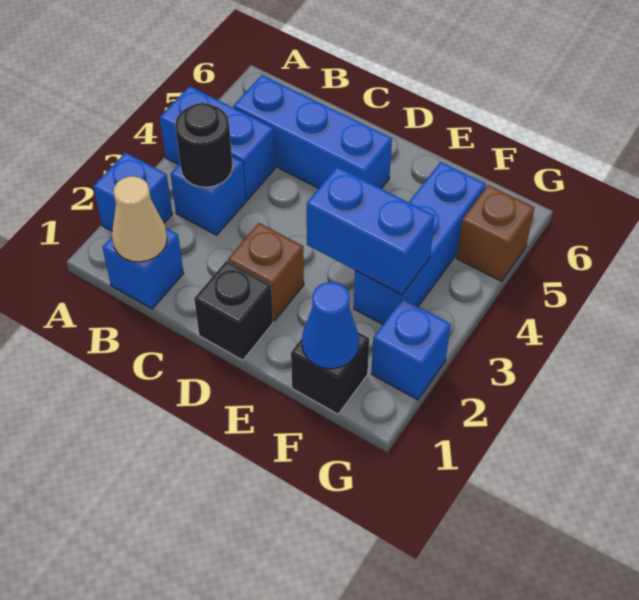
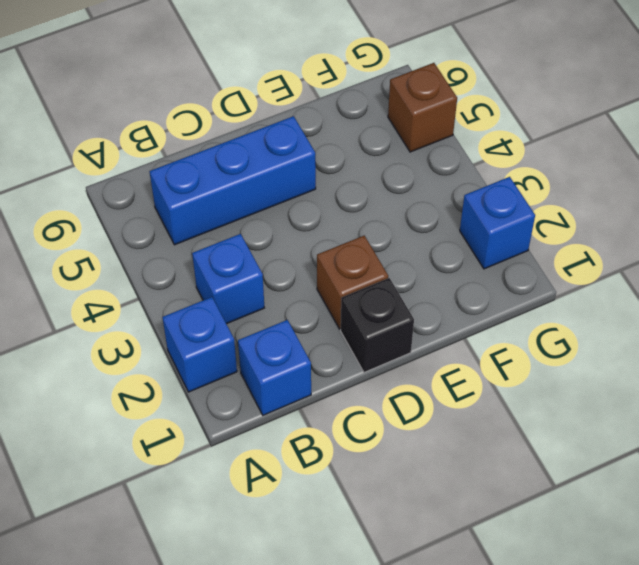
none -> blue brick A4:B4 level 1
none -> black brick F1 level 1
none -> blue brick F3:F5 level 1

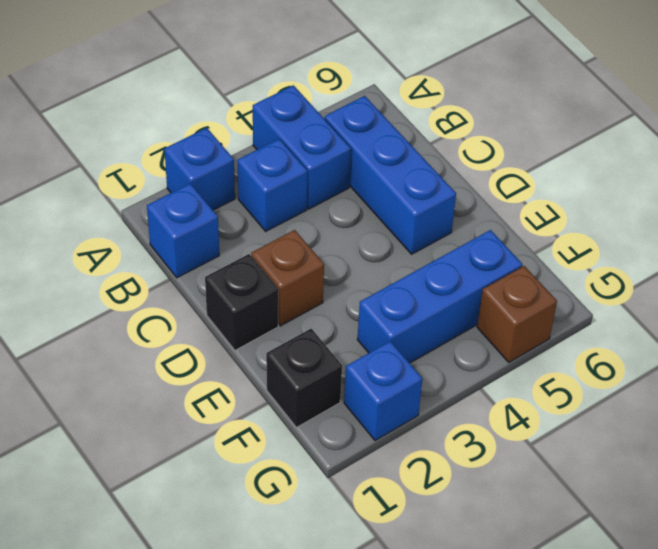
none -> tan cone B1 level 2
none -> black round brick B3 level 2
none -> blue brick E3:F3 level 2

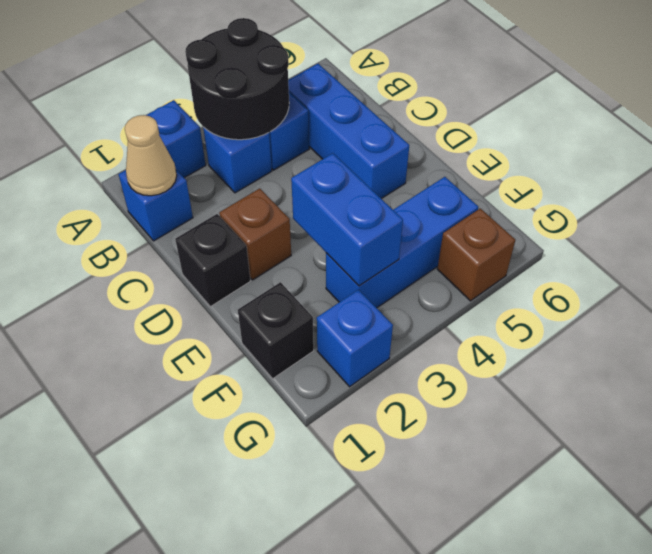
black round brick A3:B4 level 2 -> black round brick B3 level 2
none -> blue cone F1 level 2

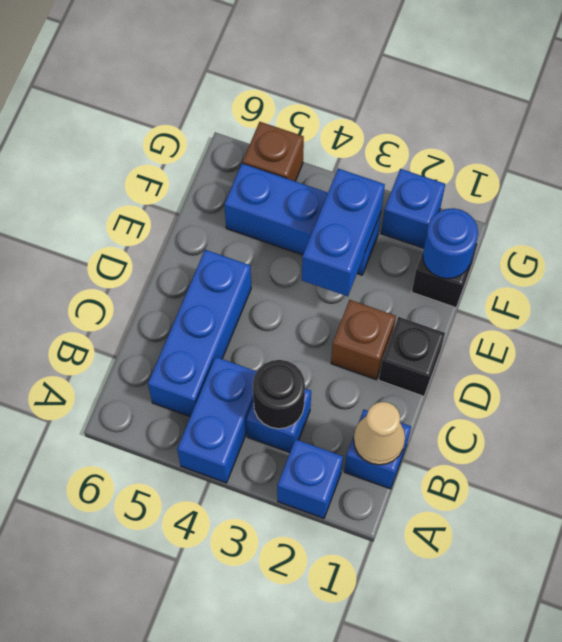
blue round brick F1 level 2 -> blue cone F1 level 2

